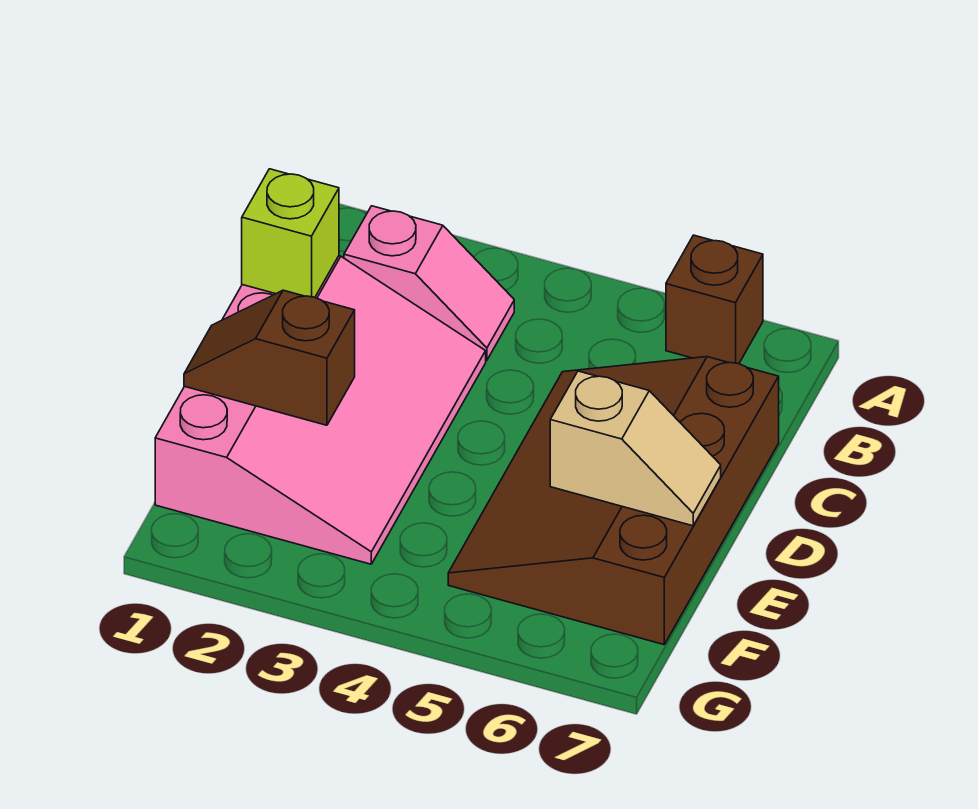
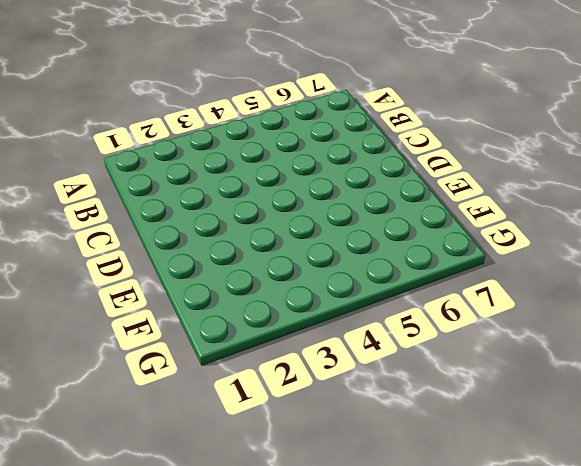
none -> brown brick A6 level 1
none -> pink slope B2:B3 level 1 top 2

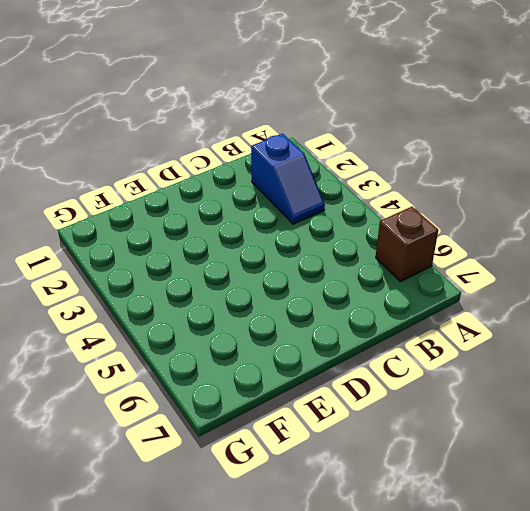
blue slope B2:B3 level 1 top 2 -> pink slope B2:B3 level 1 top 2
none -> pink slope C1:F3 level 1 top 1
none -> brown slope C5:F7 level 1 top 7

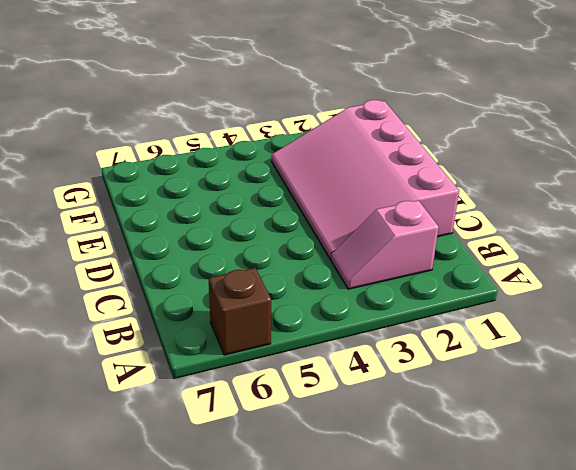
none -> brown slope C5:F7 level 1 top 7
none -> lime brick C1 level 2

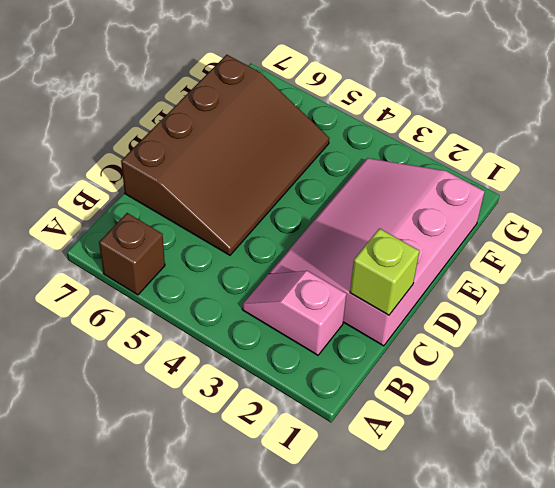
none -> brown slope E1:E2 level 2 top 2
none -> tan slope E6:E7 level 2 top 6

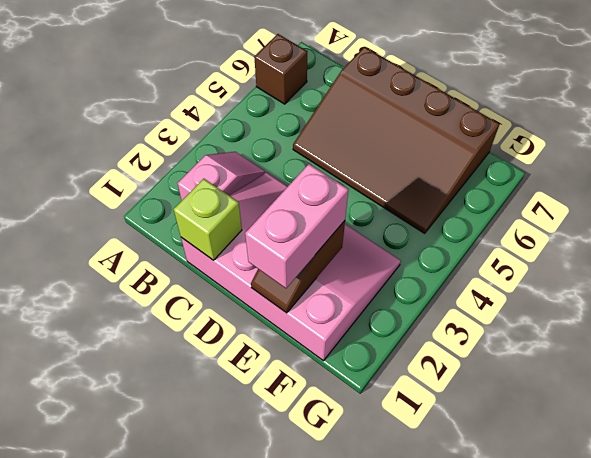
pink brick E1:E2 level 3 -> none
none -> tan slope E6:E7 level 2 top 6

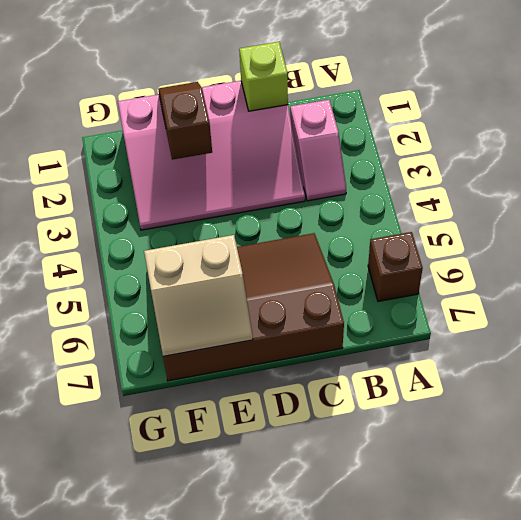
tan slope E6:F7 level 2 top 6 -> tan slope E6:E7 level 2 top 6

